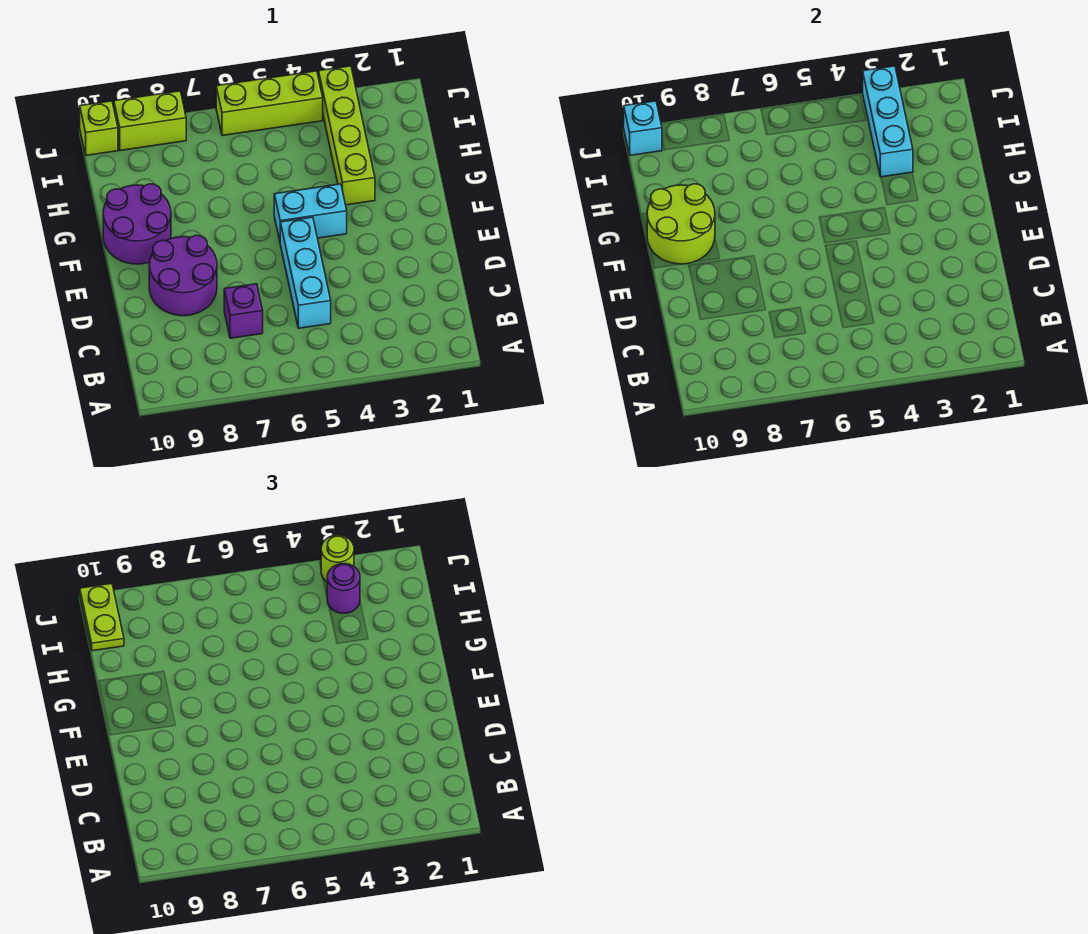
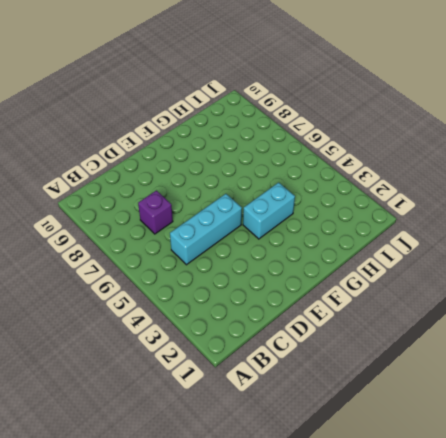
cyan brick F4:G4 level 1 -> cyan brick F4:F5 level 1
none -> purple round brick D8:E9 level 1
none -> purple round brick F9:G10 level 1
none -> lime brick G3:J3 level 1

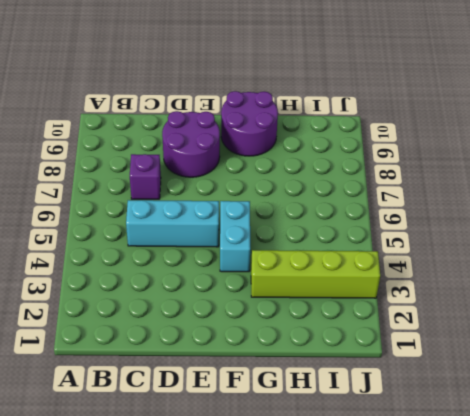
none -> lime brick J4:J6 level 1
none -> lime brick J8:J9 level 1
none -> lime brick J10 level 1

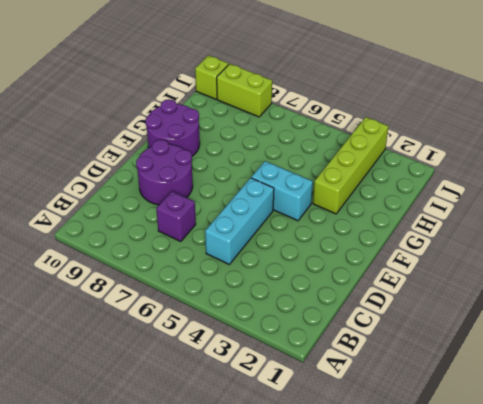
none -> lime brick J4:J6 level 1
none -> lime round brick F9:G10 level 2
none -> cyan brick H3:J3 level 2

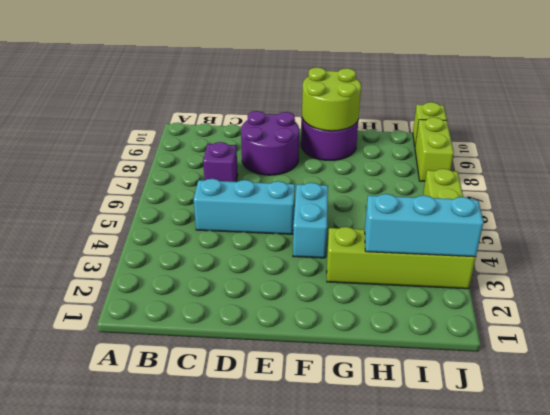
none -> cyan brick J10 level 2
none -> purple round brick I3 level 3
none -> lime plate I10:J10 level 3

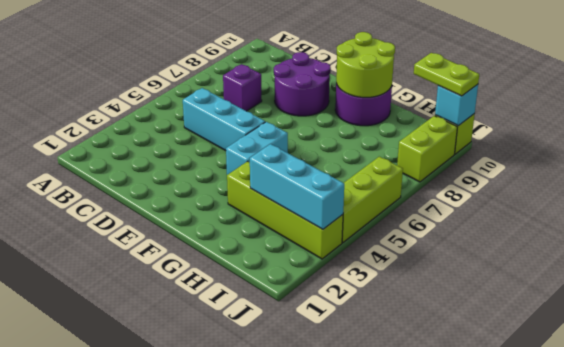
none -> purple round brick I3 level 3
none -> lime round brick J3 level 3

